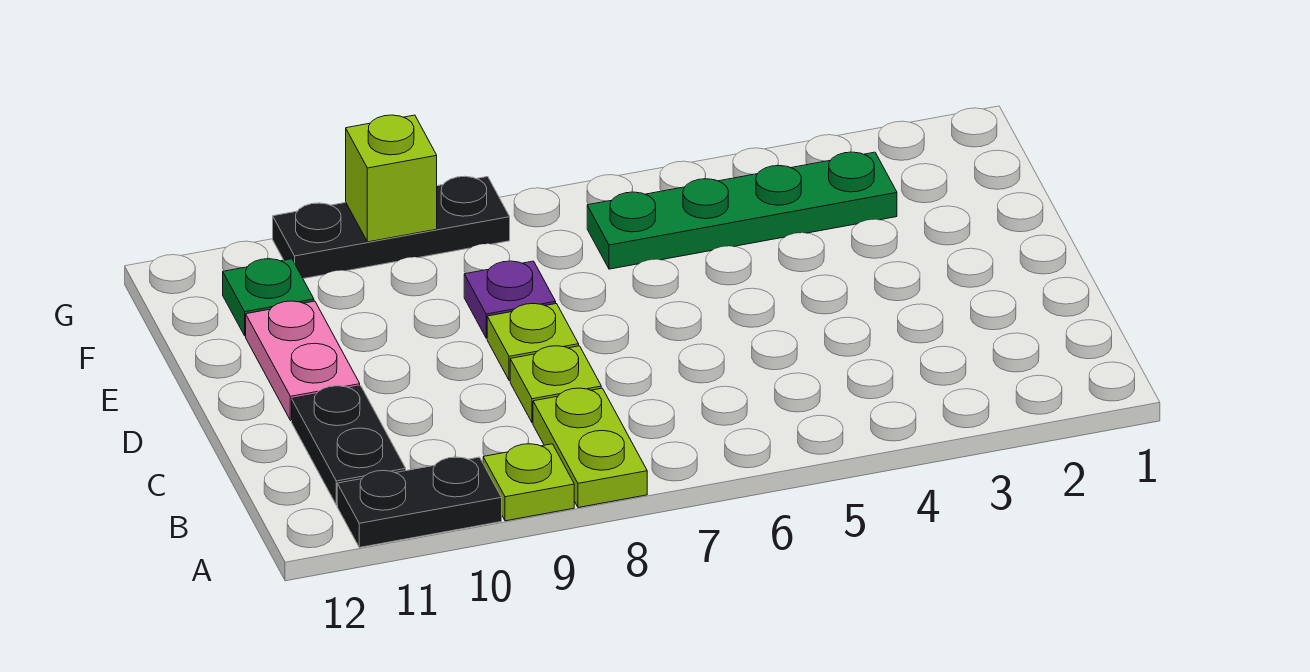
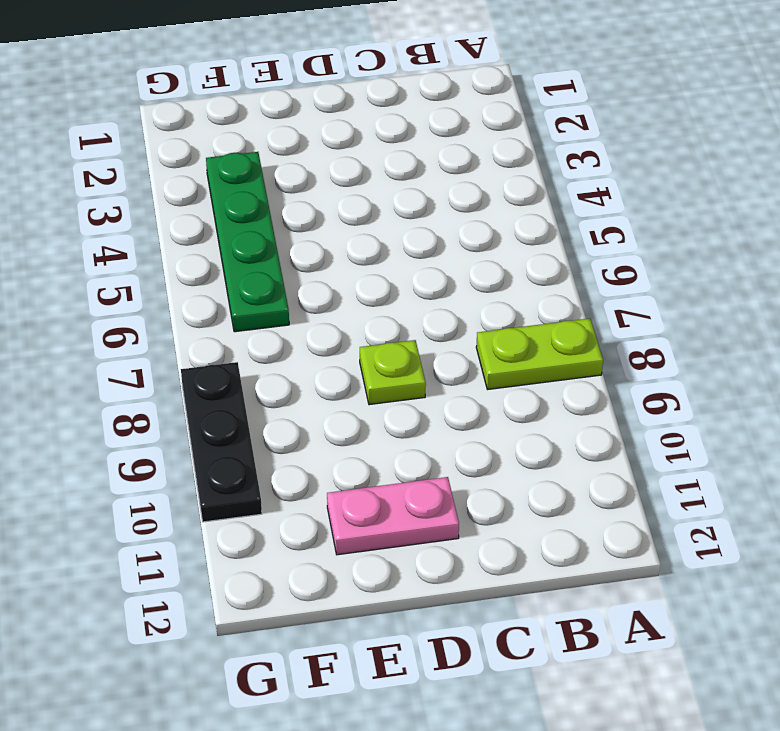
none -> lime plate A9 level 1
none -> black plate A10:A11 level 1
none -> black plate B11:C11 level 1

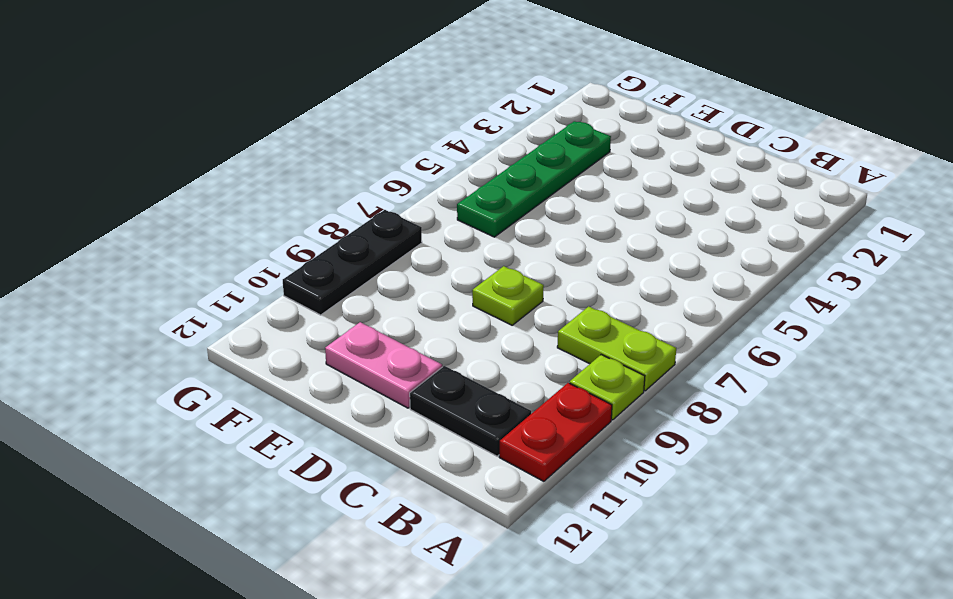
red plate A10:A11 level 1 -> black plate A10:A11 level 1
none -> lime plate C8 level 1
none -> purple plate E8 level 1
none -> green plate F11 level 1

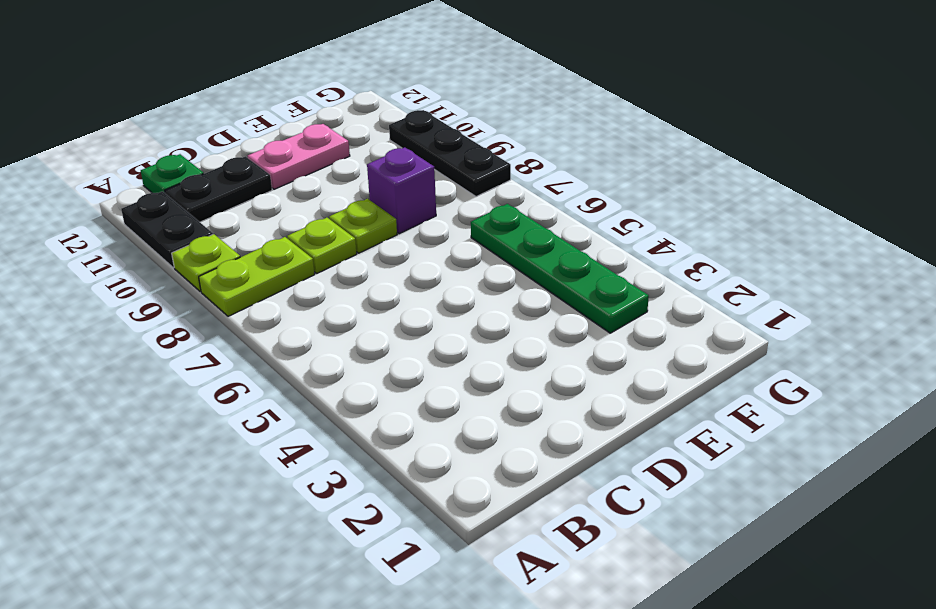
green plate B12 level 1 -> green plate F11 level 1
purple brick E8 level 1 -> purple plate E8 level 1
none -> lime brick G9 level 2

